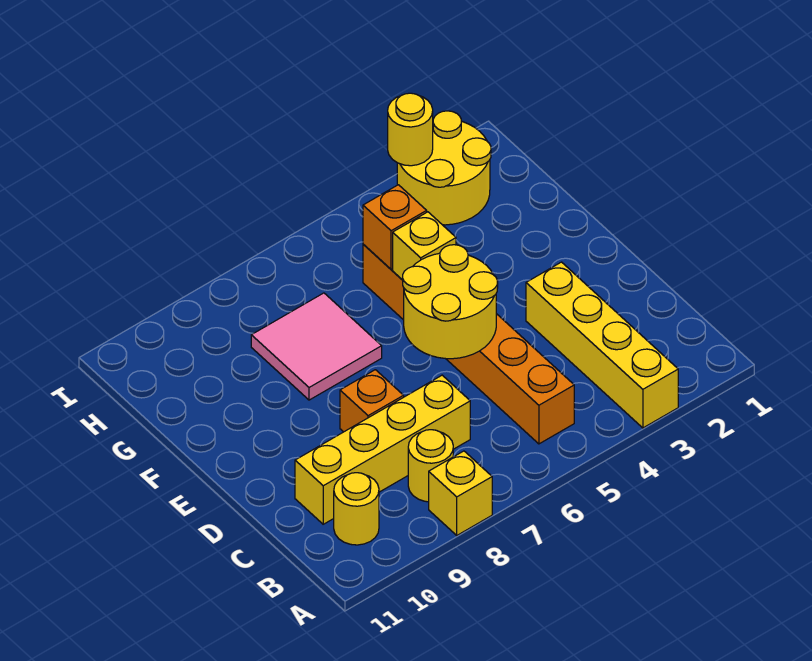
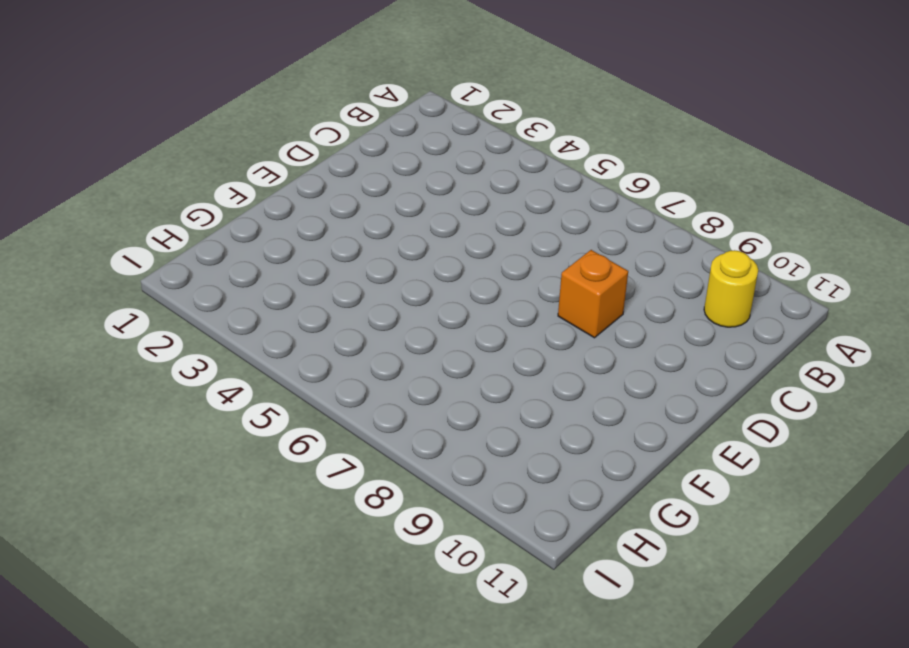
none -> yellow brick A3:D3 level 1
none -> yellow brick A8 level 1
none -> orange brick B5:G5 level 1

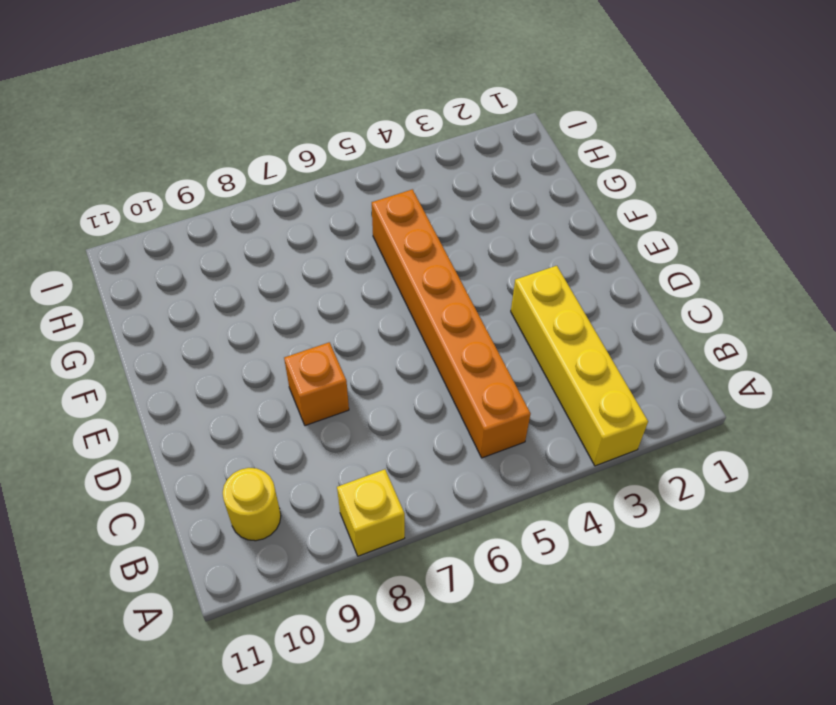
none -> yellow round brick B8 level 1
none -> yellow brick C7:C10 level 1
none -> pink tile F7:G8 level 1

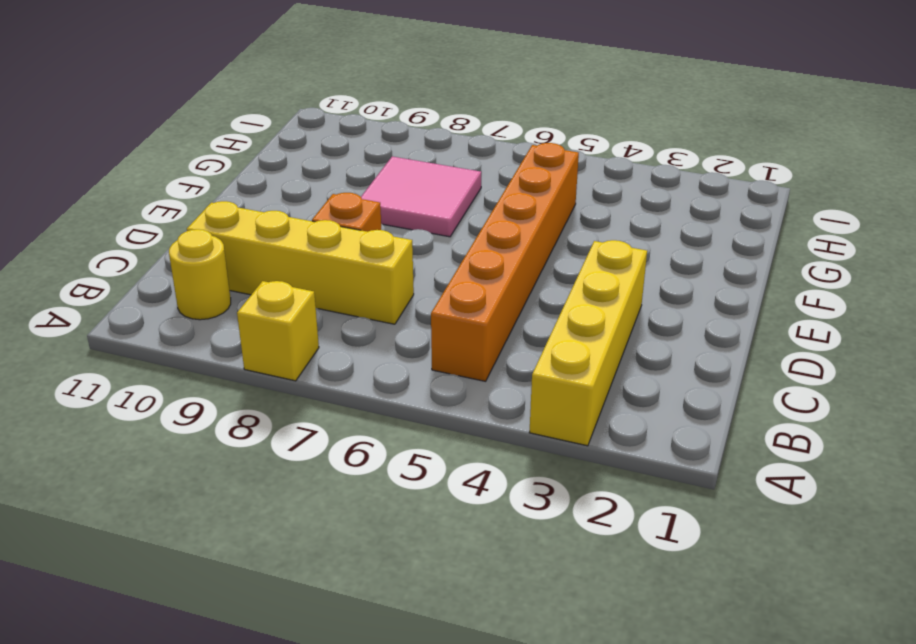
none -> yellow round brick B8 level 1
none -> yellow round brick H2:I3 level 1
none -> yellow round brick D5:E6 level 2

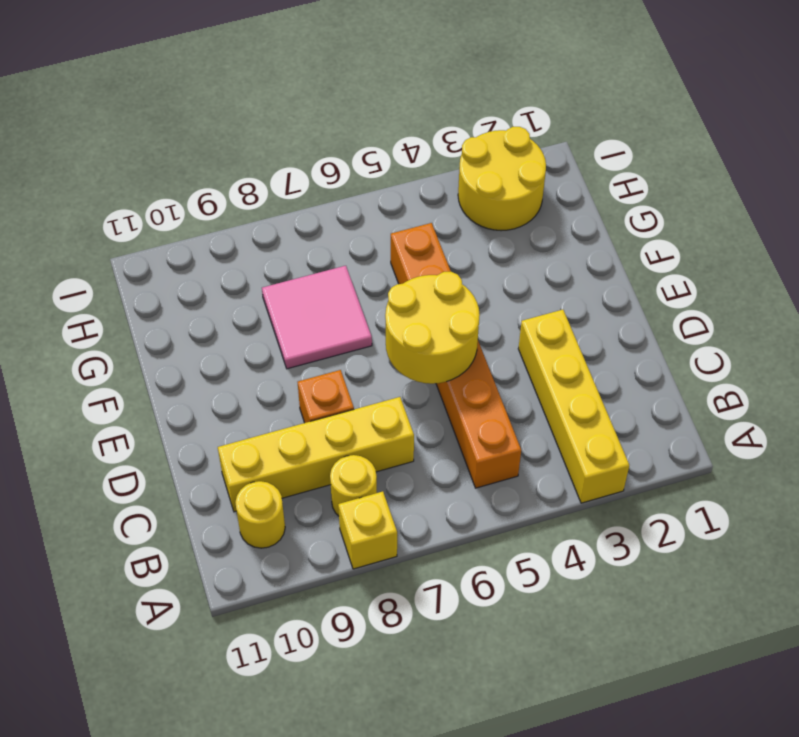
none -> yellow brick F5 level 2
none -> orange brick G5 level 2
none -> yellow round brick I3 level 2

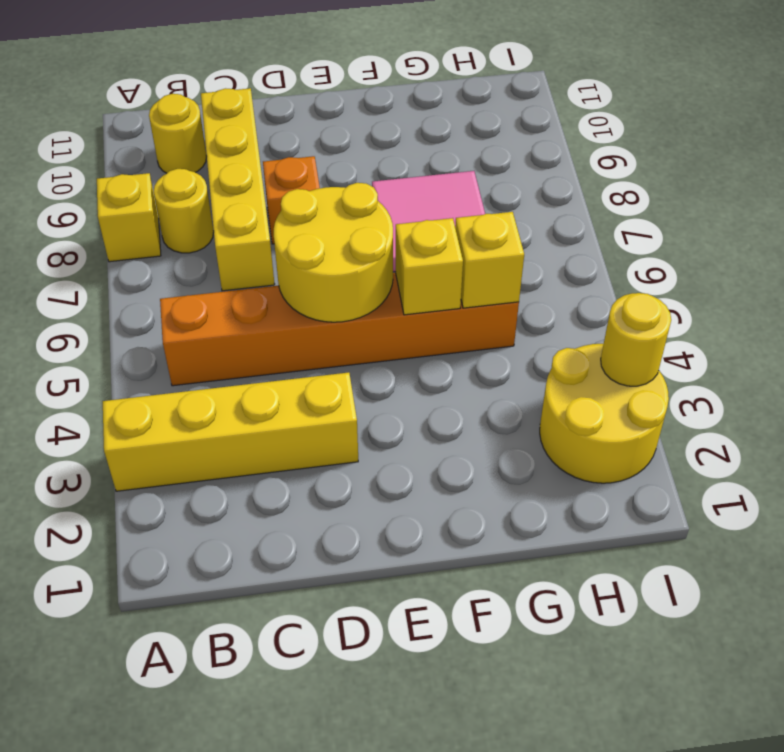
yellow brick G5 level 2 -> orange brick G5 level 2

